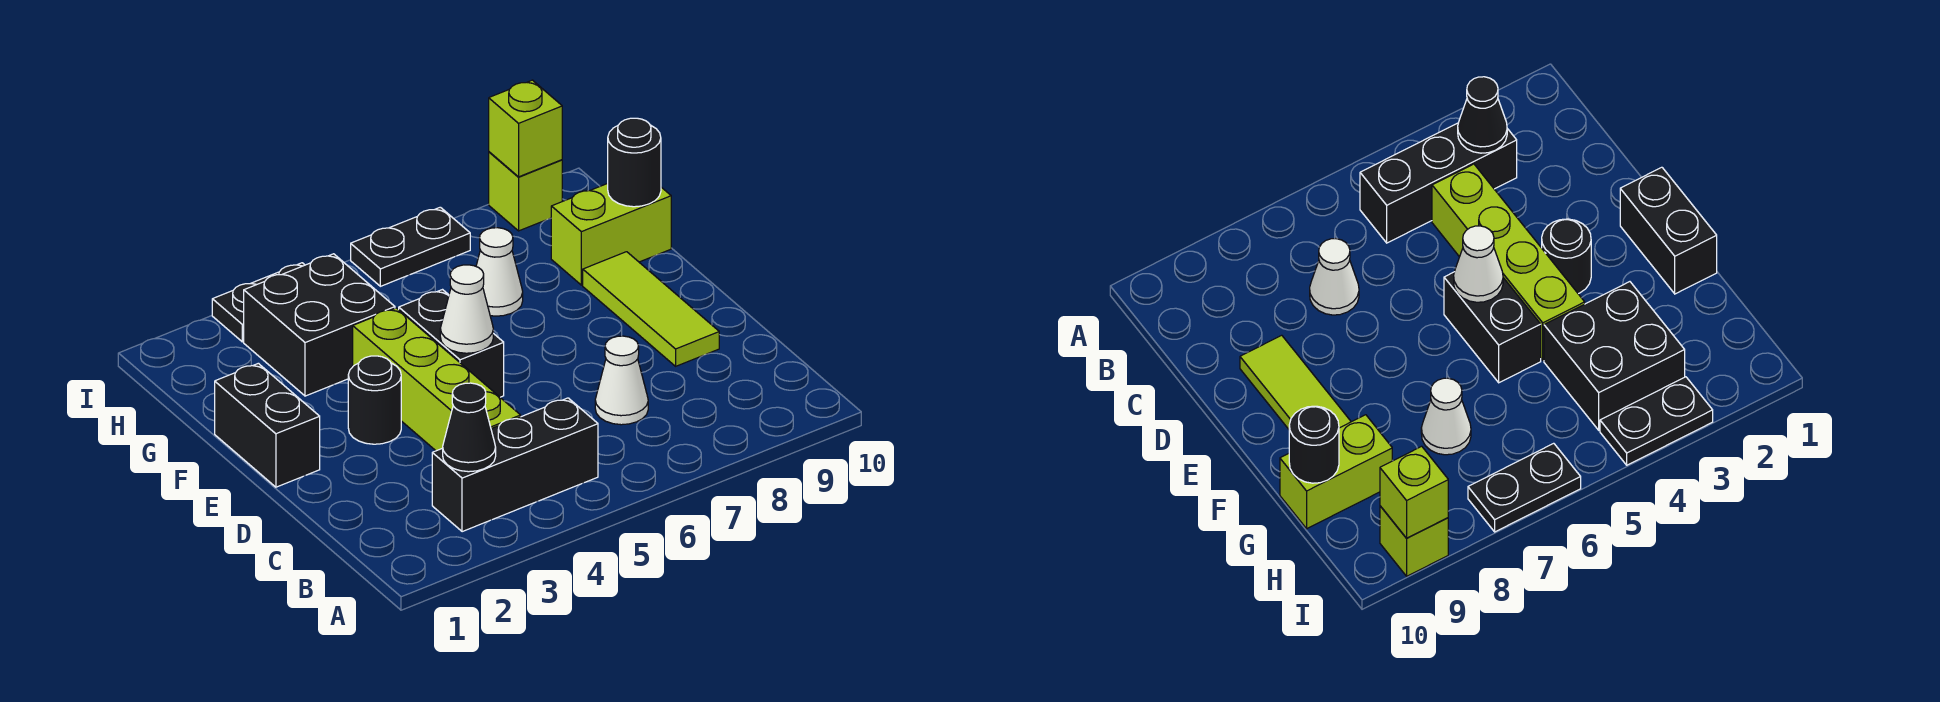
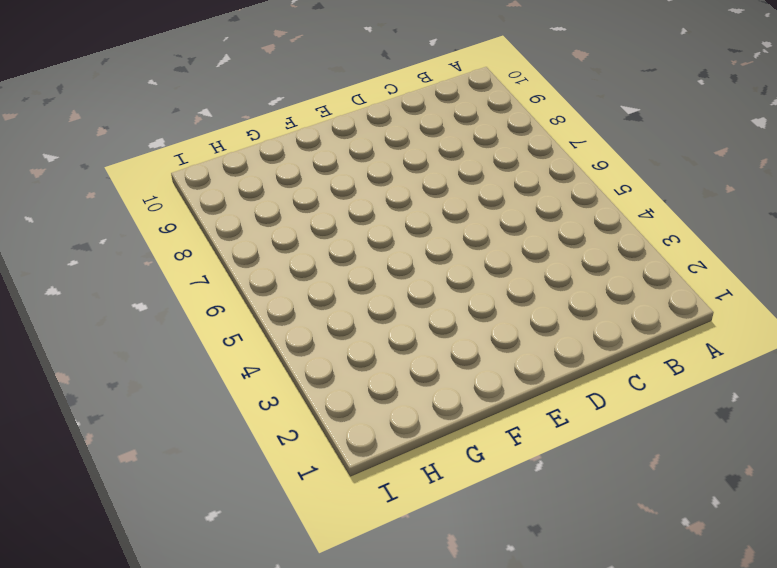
none -> black brick B3:B5 level 1
none -> lime brick C4:F4 level 1
none -> white cone C7 level 1

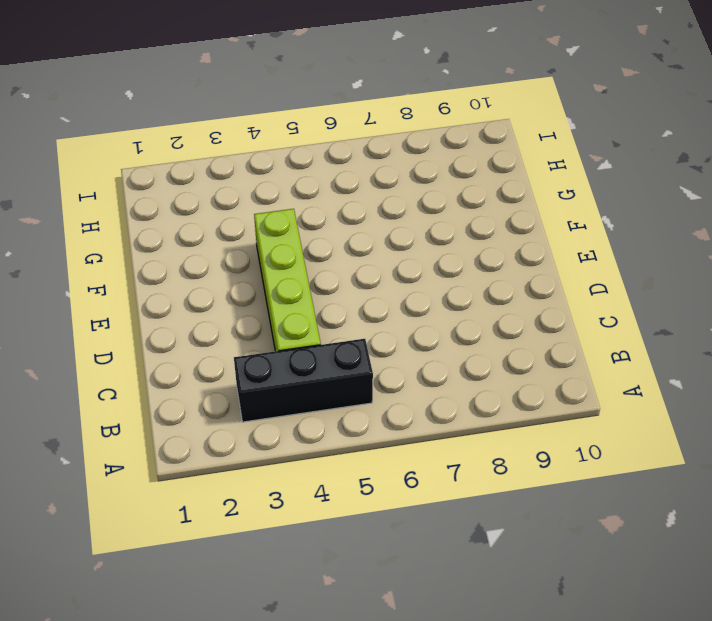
none -> white cone C7 level 1
none -> lime tile D9:F9 level 1
none -> black brick E1:F1 level 1

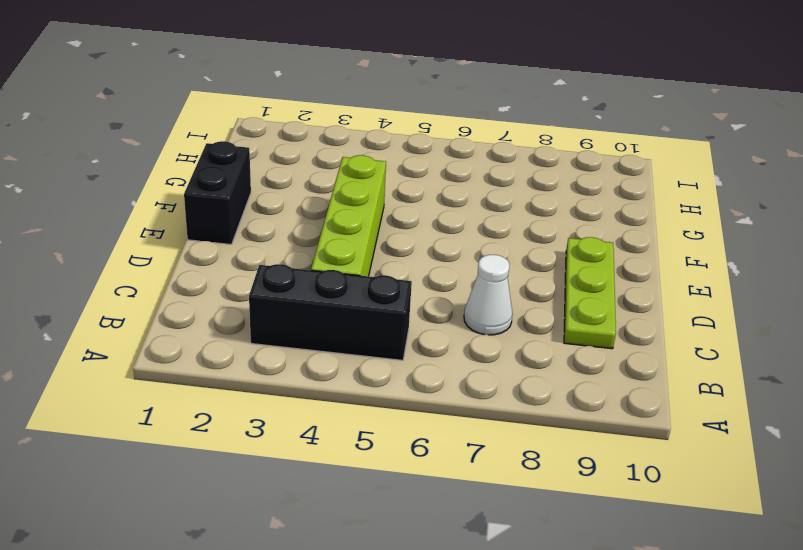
lime plate C9:E9 level 1 -> lime tile D9:F9 level 1
none -> black round brick E3 level 1
none -> black brick E5:F5 level 1
none -> black brick G3:H4 level 1

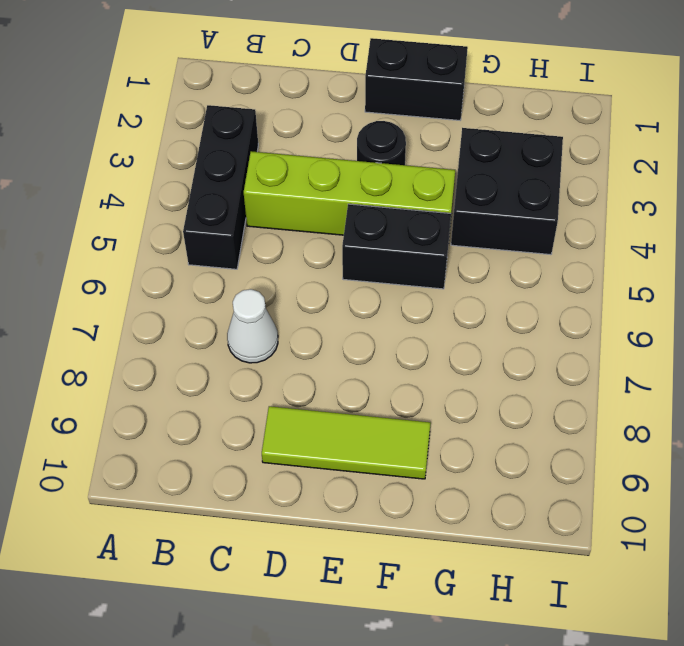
none -> white cone G7 level 1
none -> lime brick G9:G10 level 1
none -> black plate I3:I4 level 1

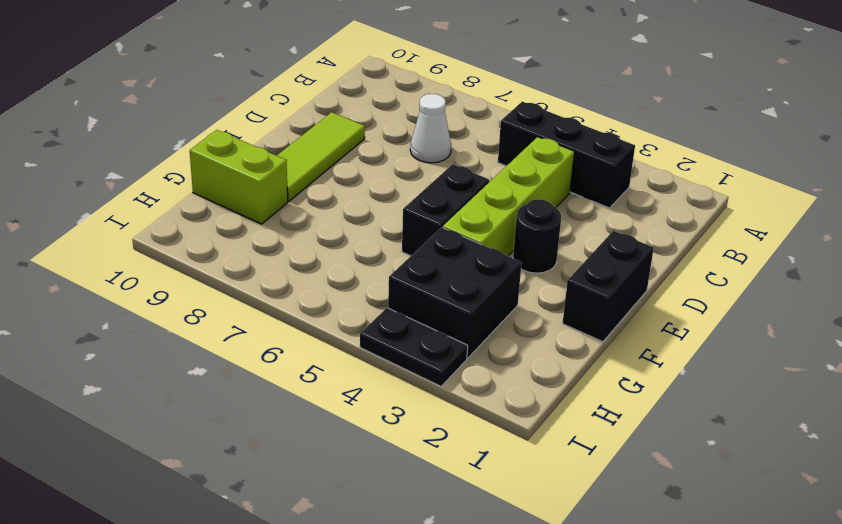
none -> white cone G7 level 1
none -> black plate I6:I7 level 1
none -> lime brick I9 level 1

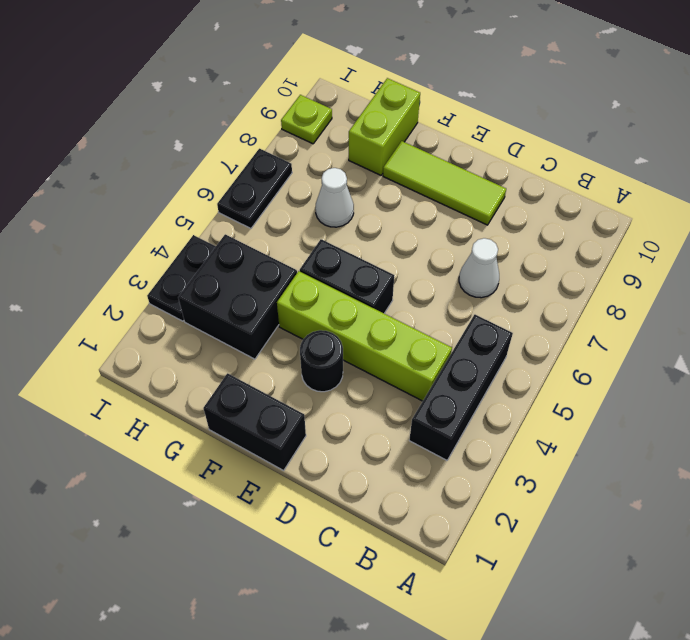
lime plate I9 level 1 -> lime brick I9 level 1
none -> black cone B3 level 2
none -> white cone E5 level 2
none -> black round brick G10 level 2

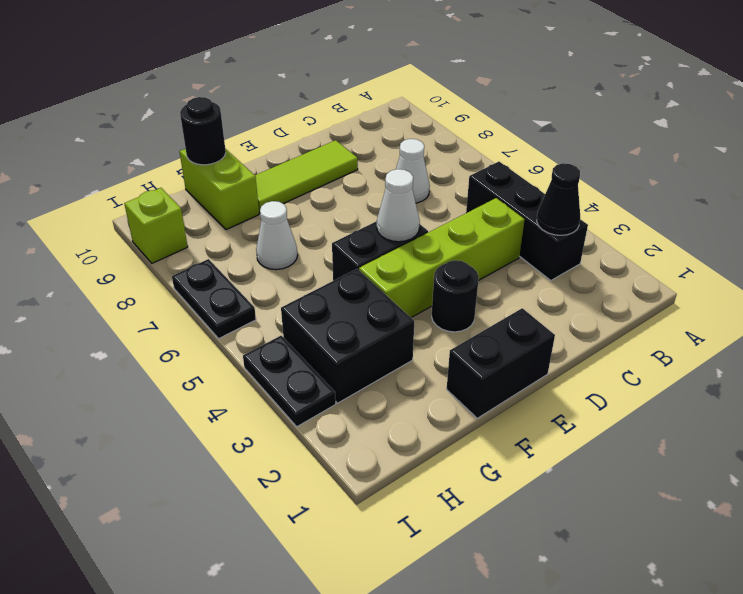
none -> lime brick I9 level 2

